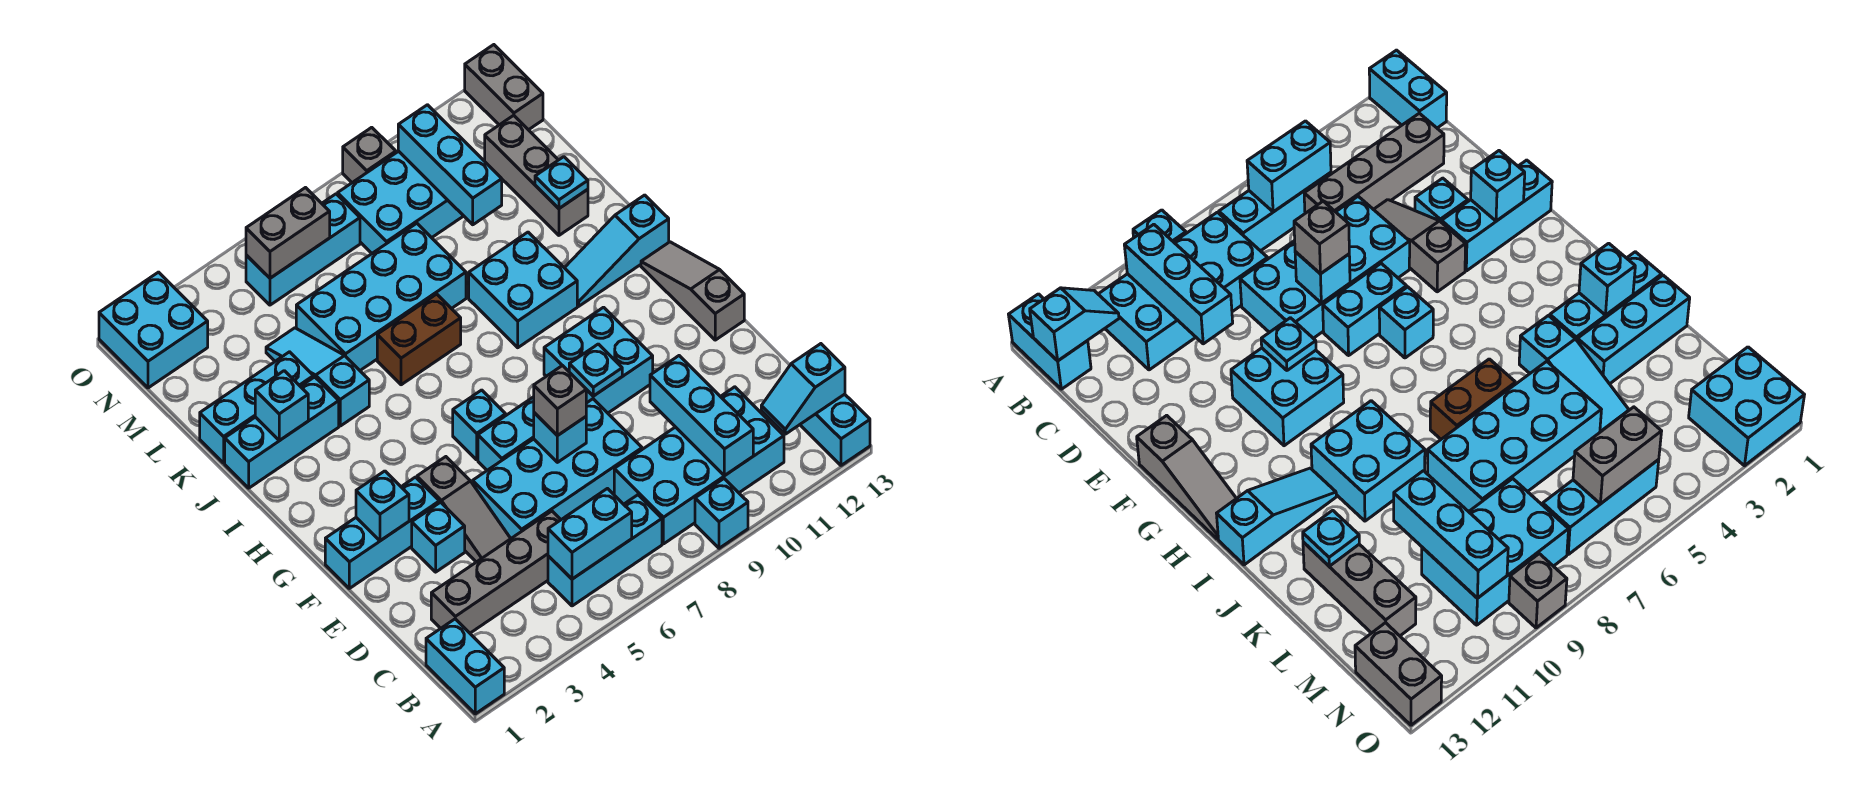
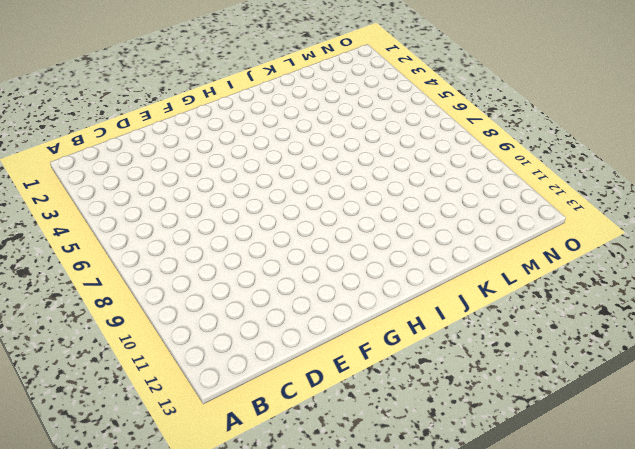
none -> cyan brick A1:B1 level 1
none -> cyan brick A9 level 1
none -> cyan brick A13:B13 level 1
none -> cyan brick B5:B7 level 1

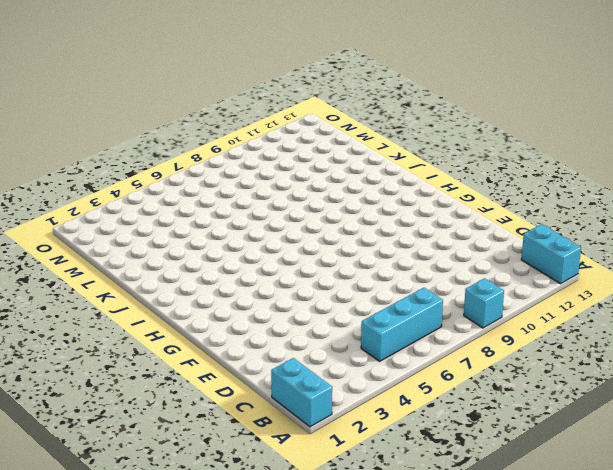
none -> cyan brick B8:C11 level 1
none -> grey brick C2:C5 level 1
none -> grey slope D4:F4 level 1 top F
none -> cyan brick D5:E8 level 1

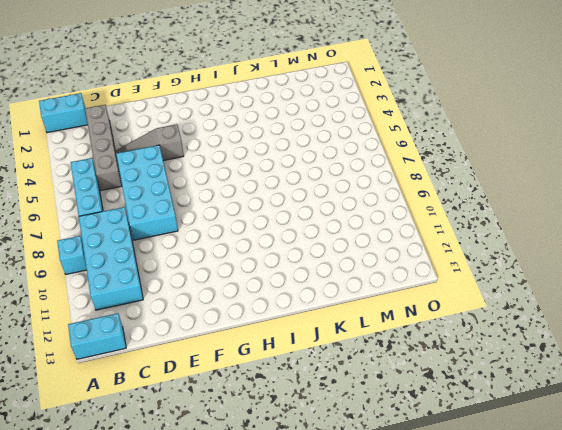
none -> cyan brick E3 level 1
none -> cyan brick F1:F3 level 1
none -> cyan brick F6:F7 level 1
none -> cyan brick F9:G10 level 1

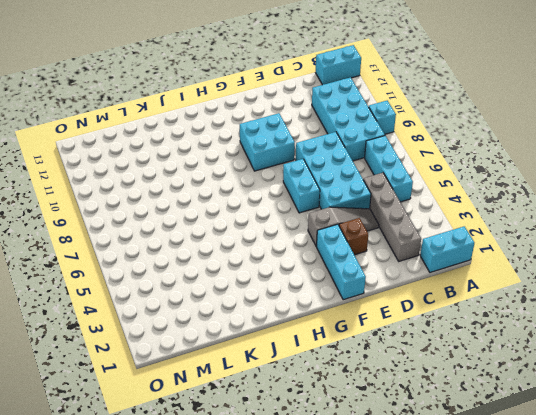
brown brick E3 level 1 -> cyan brick E3 level 1
none -> grey slope F13:H13 level 1 top F
none -> cyan brick G6 level 1
none -> cyan brick I9:J10 level 1
none -> cyan slope I11:I13 level 1 top 13

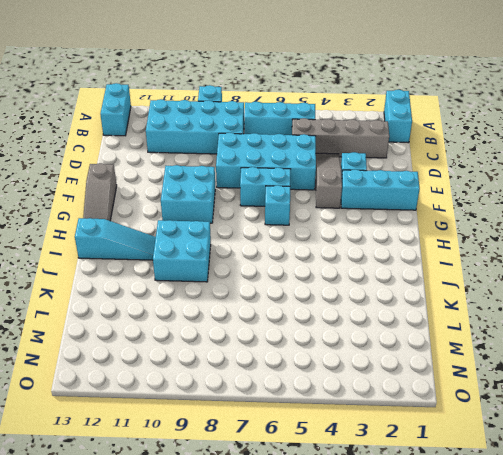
none -> cyan brick J1:J3 level 1
none -> cyan slope J4:L4 level 1 top J
none -> brown brick J6:J7 level 1
none -> cyan brick K1:K3 level 1

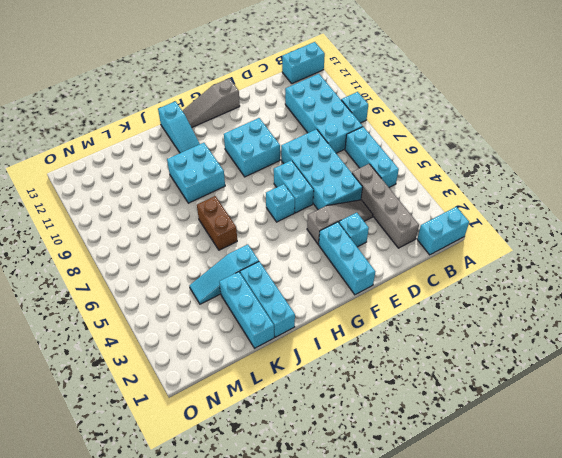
none -> cyan brick K5:L8 level 1
none -> grey brick K12:M12 level 1
none -> cyan brick M8:N10 level 1
none -> cyan brick N1:O2 level 1

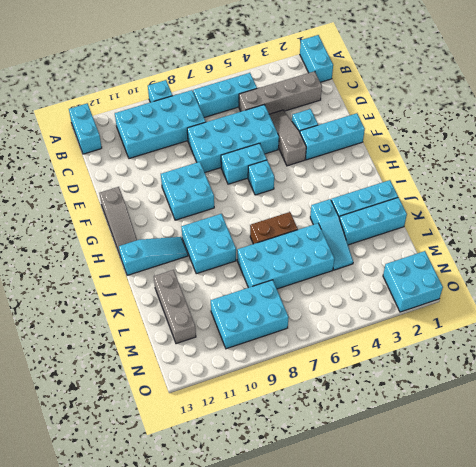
none -> cyan brick N5:N7 level 1
none -> grey brick N13:O13 level 1
none -> grey brick O9 level 1
none -> cyan brick B5:B6 level 2

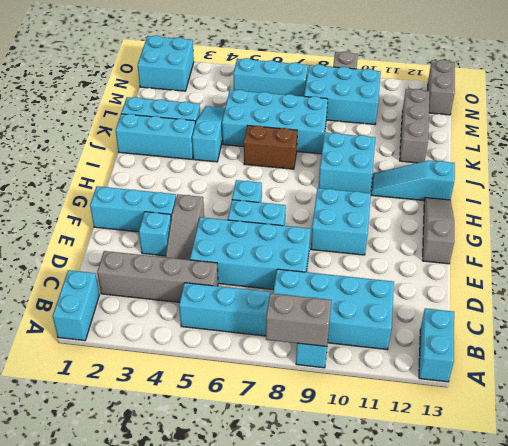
grey brick A8:A9 level 2 -> grey brick N5:N6 level 2
none -> cyan brick B5:B6 level 2
none -> cyan brick B10:D10 level 2
none -> cyan slope B12:B13 level 2 top 13
none -> cyan brick E7 level 2

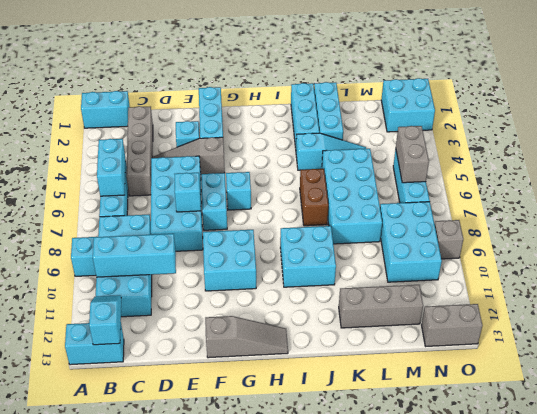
none -> cyan slope I11:I13 level 1 top 13
none -> cyan brick F2 level 2
none -> cyan plate F9 level 2
none -> cyan brick J2 level 2

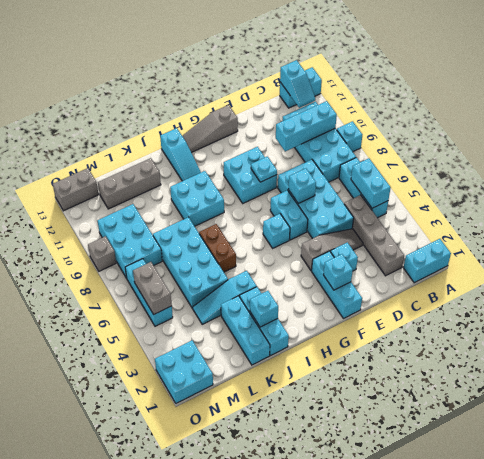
none -> cyan plate K12 level 2
none -> cyan brick L10:N10 level 2
none -> grey brick E7 level 3

